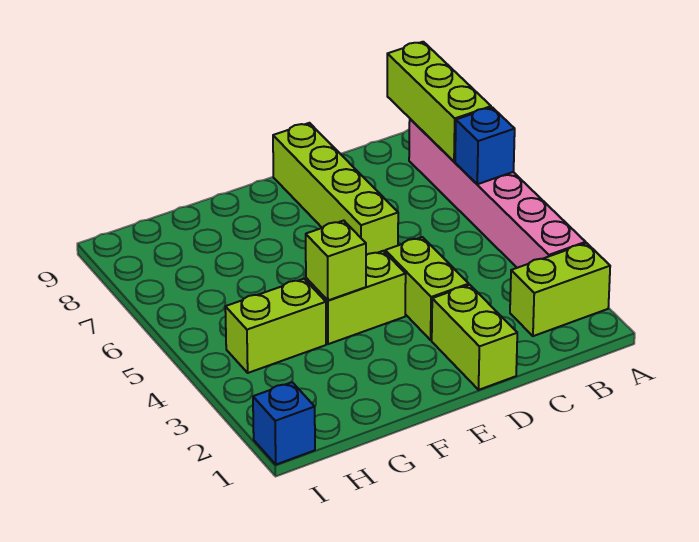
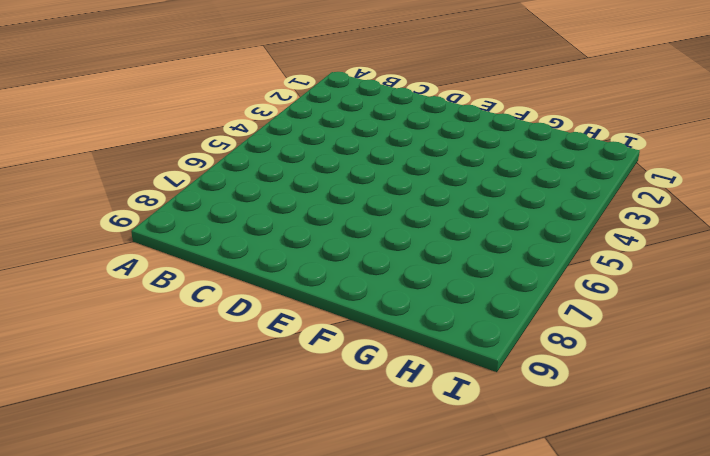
none -> lime brick A2:B2 level 1
none -> pink brick A3:A8 level 1

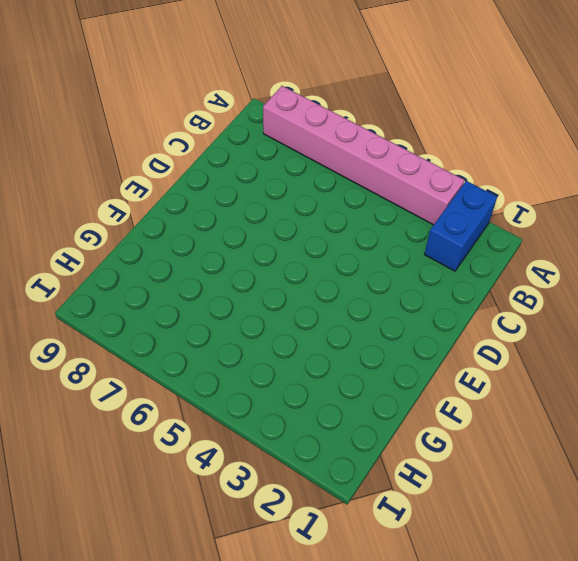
blue brick A2:B2 level 1 -> lime brick A2:B2 level 1
none -> lime brick D1:D2 level 1
none -> lime brick D3:D4 level 1

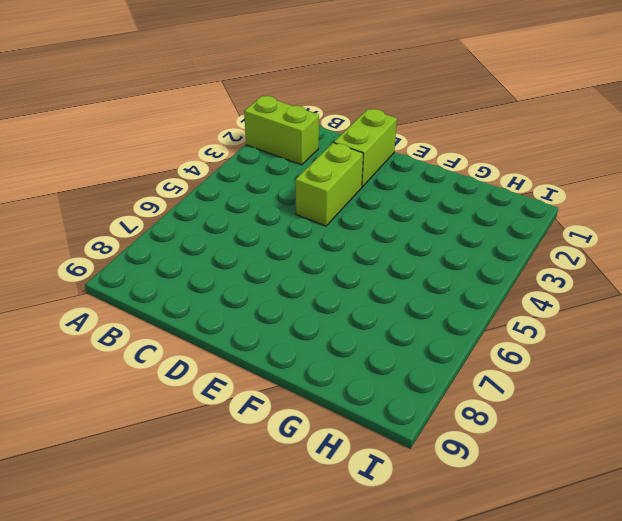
none -> pink brick A3:A8 level 1
none -> lime brick D6:D9 level 1

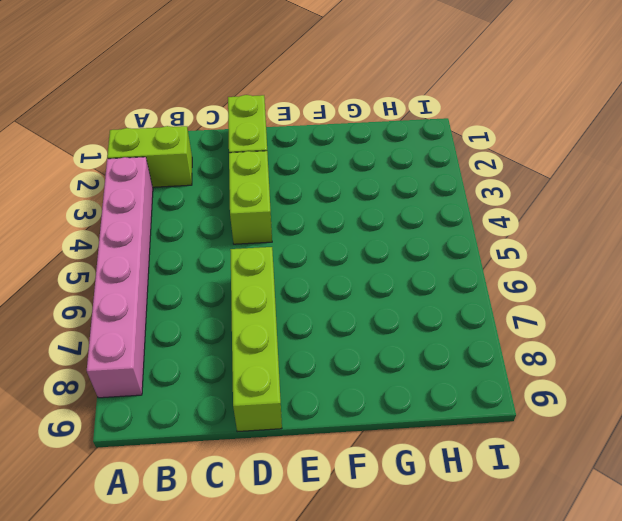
none -> lime brick E4:F4 level 1
none -> lime brick G4:H4 level 1

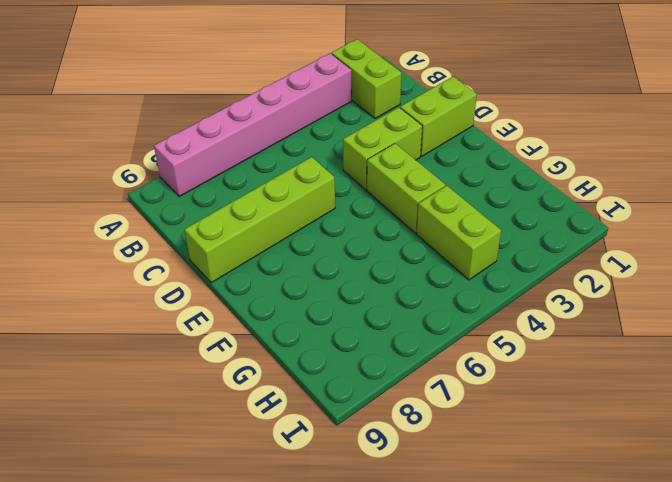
none -> blue brick I1 level 1
none -> blue brick A6 level 2

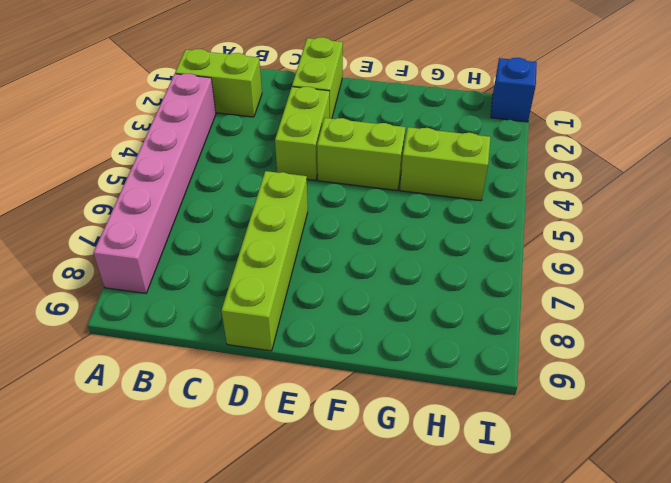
none -> blue brick A6 level 2
none -> lime brick A7:A9 level 2

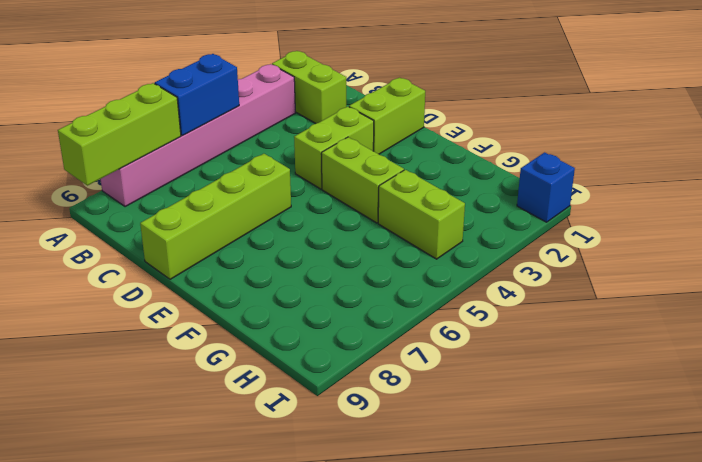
blue brick A5:A6 level 2 -> blue brick A6 level 2
none -> lime brick F4 level 2

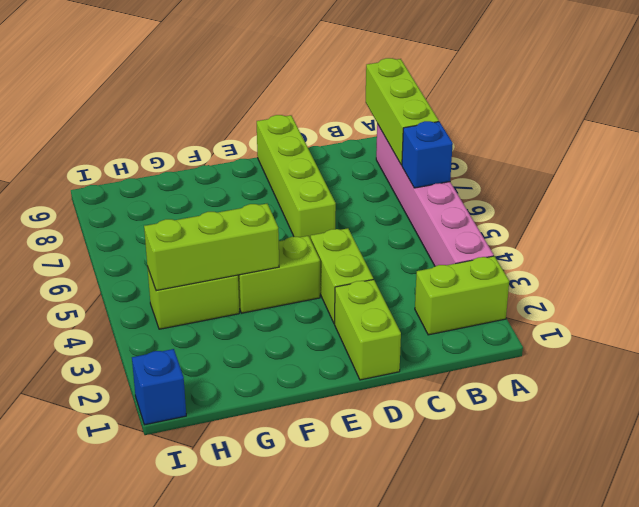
lime brick F4:H4 level 2 -> lime brick F4 level 2

